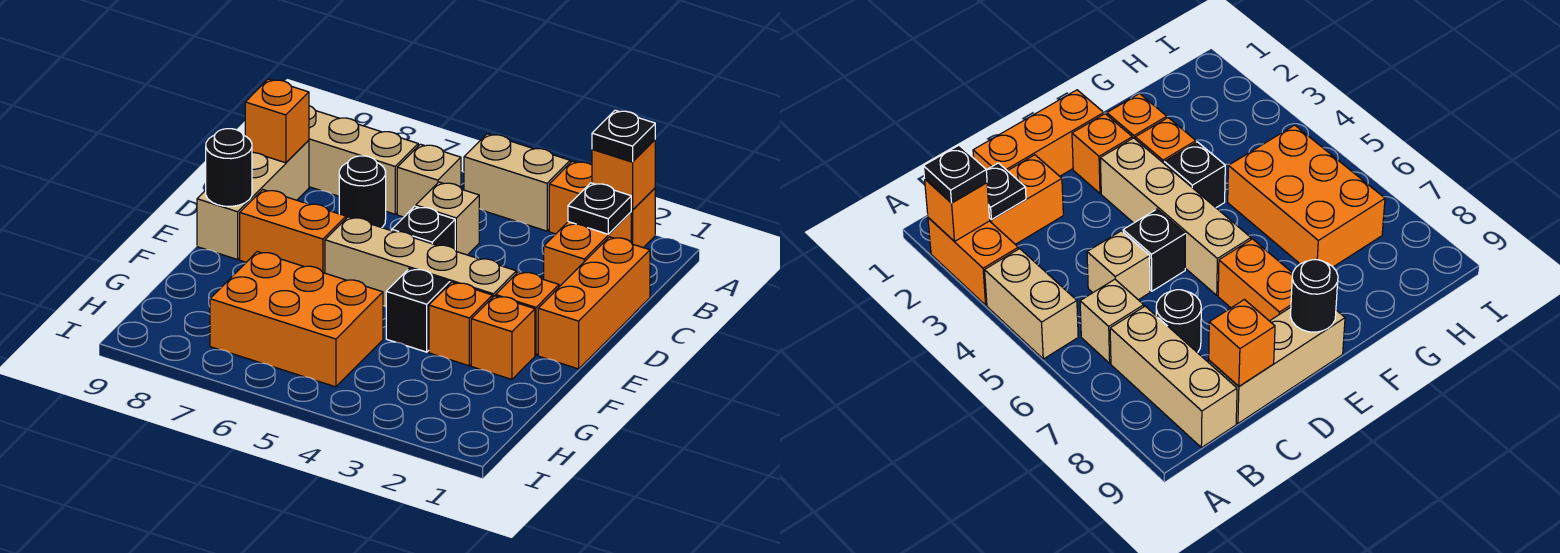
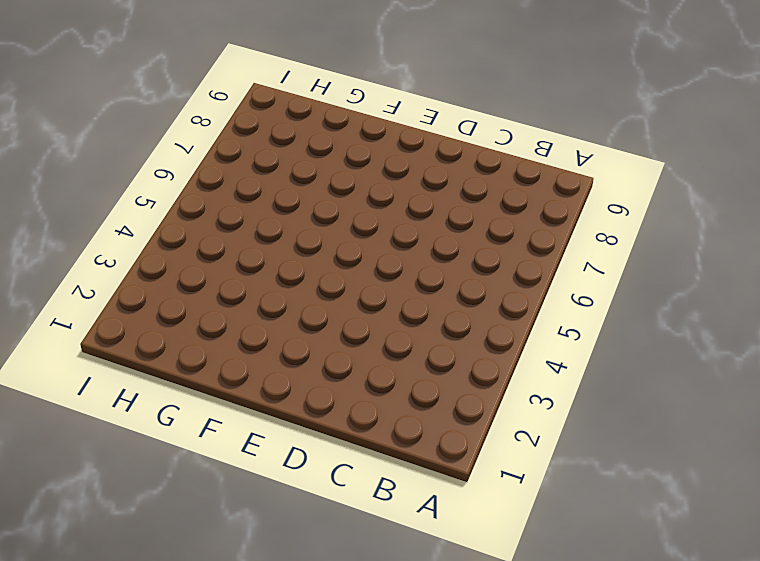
none -> orange brick A2:A3 level 1
none -> tan brick A4:A5 level 1
none -> orange brick B2:C2 level 1

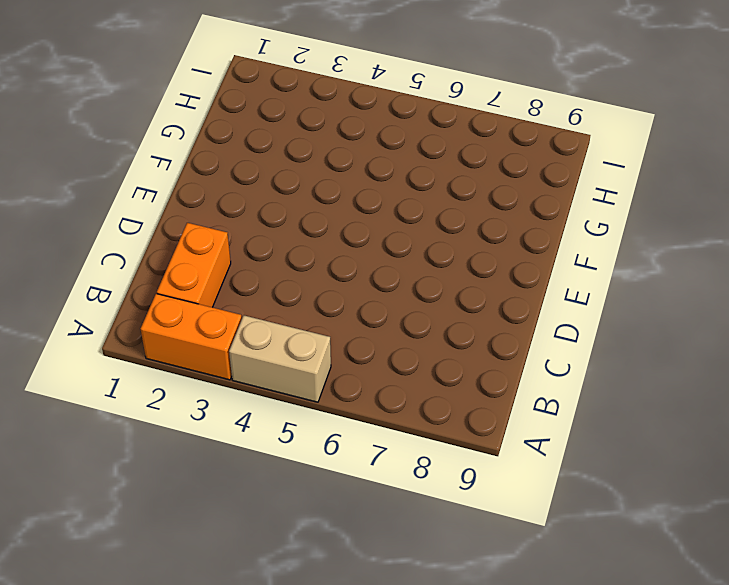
none -> tan brick B6 level 1
none -> tan brick B7:B9 level 1
none -> orange brick C1:E1 level 1

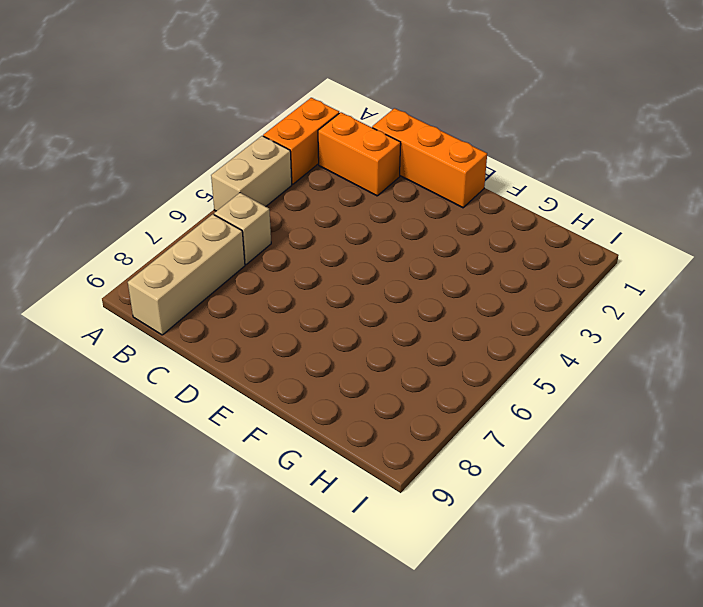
none -> tan brick C5 level 1
none -> black round brick C7 level 1
none -> tan brick C9:E9 level 1

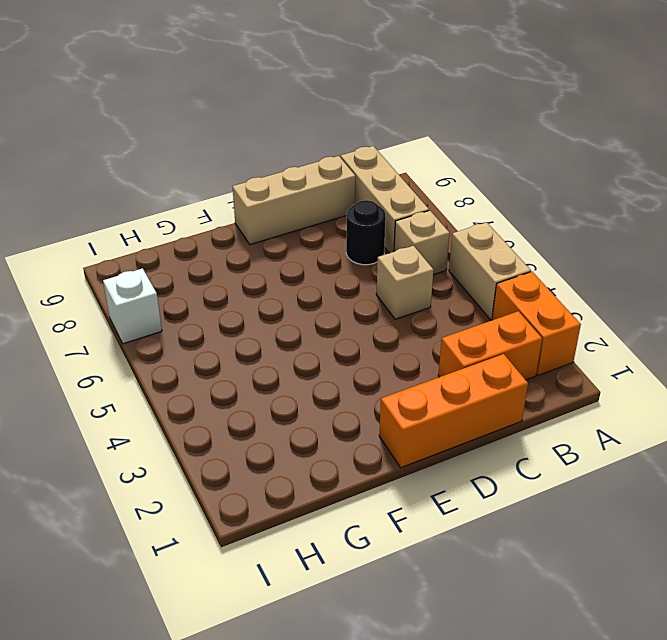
white brick I7 level 1 -> none
none -> black brick D5 level 1
none -> orange brick E2 level 1
none -> tan brick E3:E6 level 1

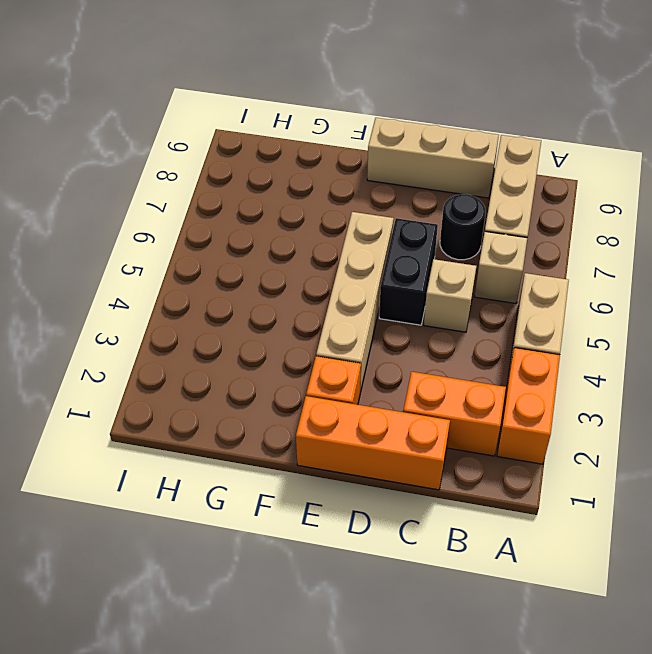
black brick D5:D6 level 1 -> black brick D5 level 1
none -> orange brick E7:E8 level 1
none -> orange brick F2 level 1
none -> orange brick F3 level 1

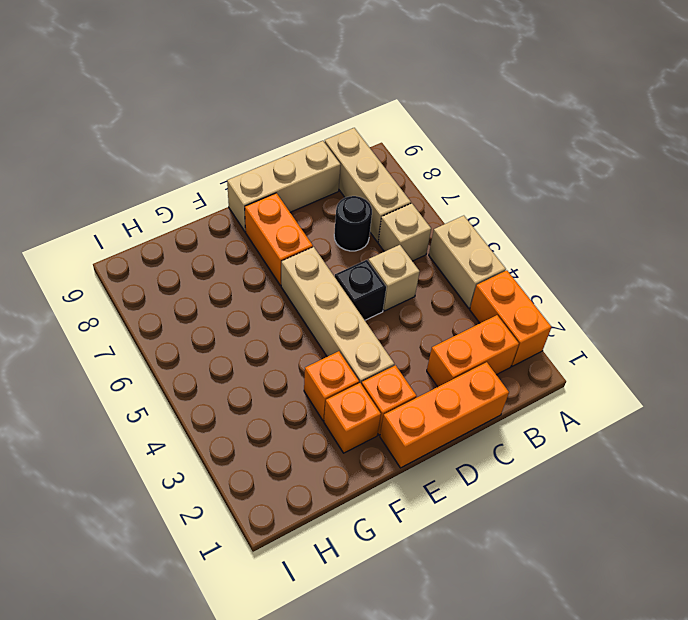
none -> black brick F4 level 1
none -> orange brick G5:H7 level 1
none -> orange brick A2 level 2

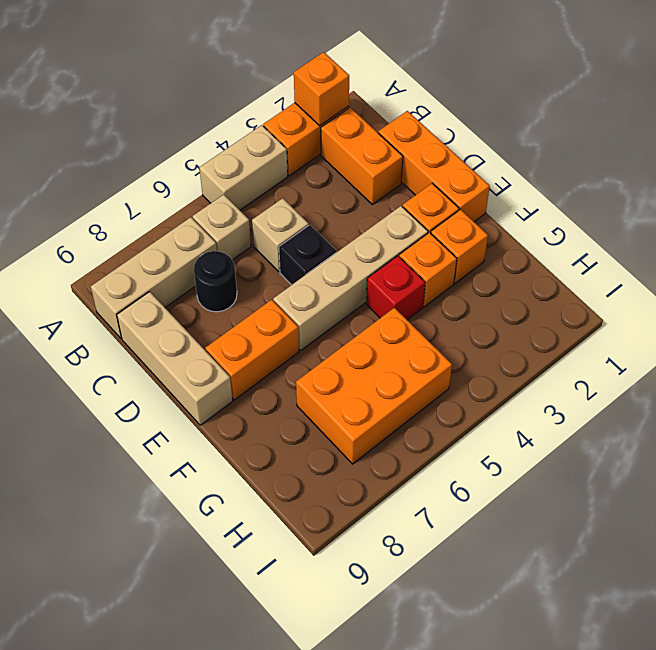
red brick F4 level 1 -> black brick F4 level 1
none -> black plate B2 level 2
none -> orange brick C9 level 2
none -> black round brick E9 level 2

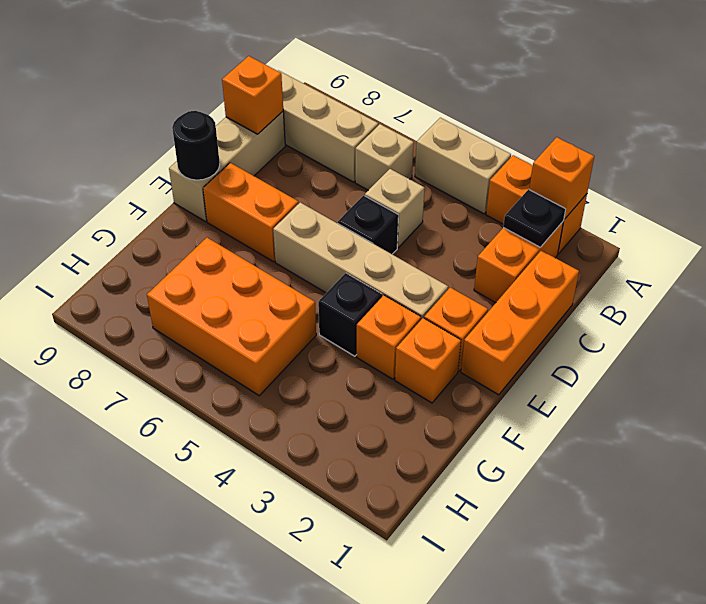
none -> black round brick C7 level 1
none -> black plate A2 level 3

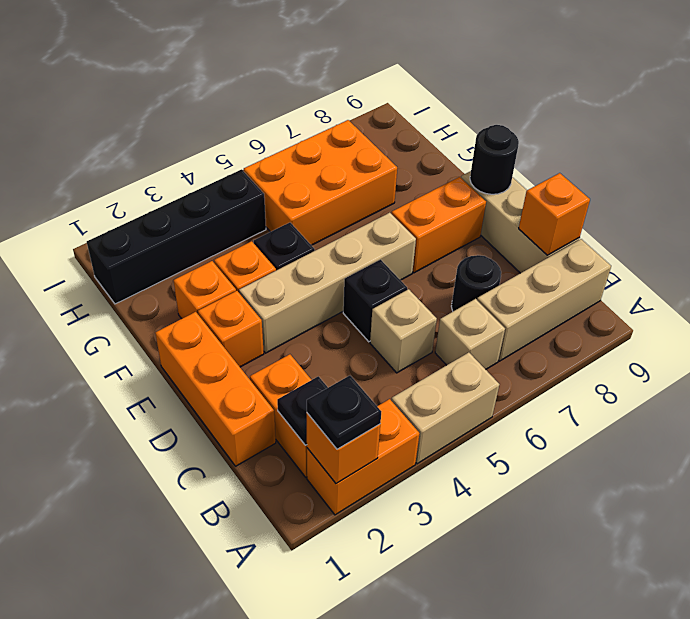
black brick H1:H4 level 1 -> none

